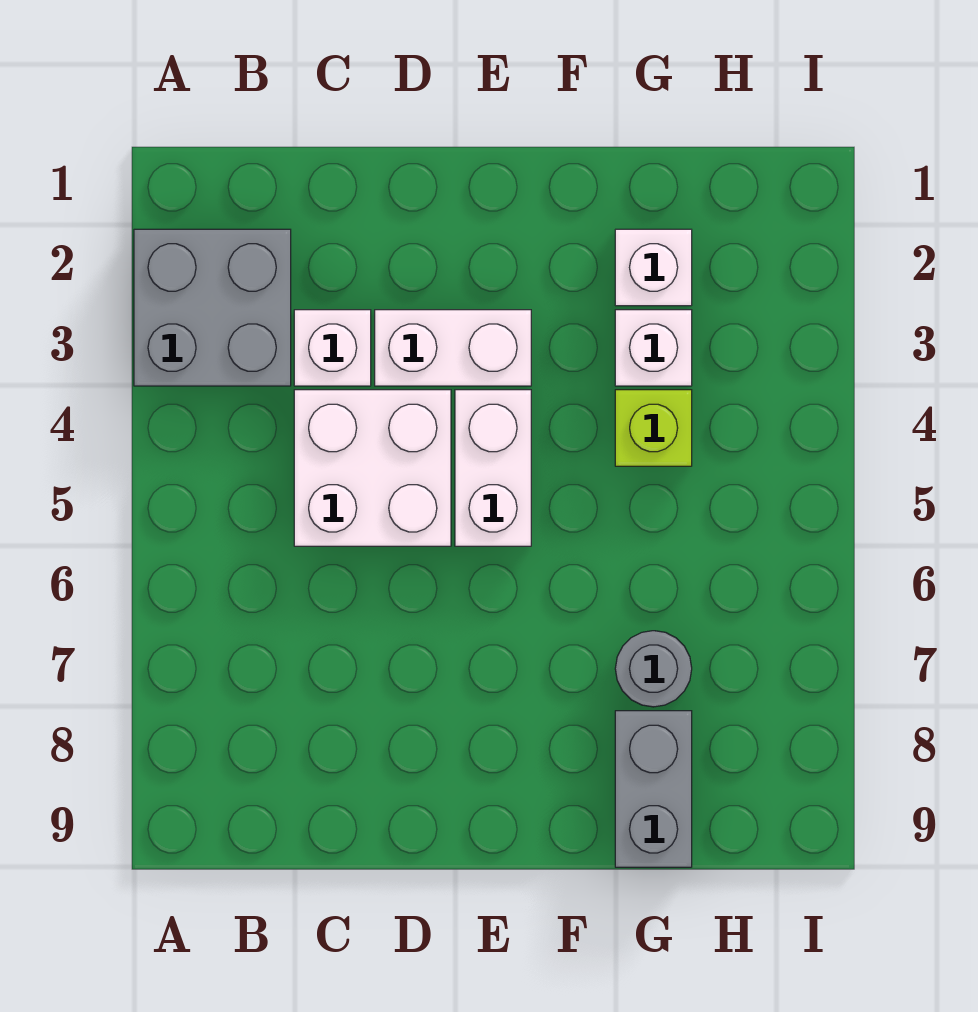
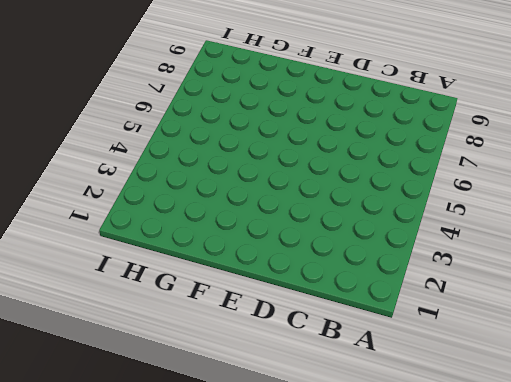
none -> grey brick A2:B3 level 1
none -> white brick C3 level 1

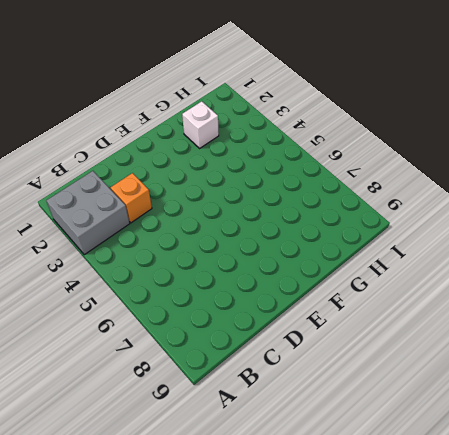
orange brick C3 level 1 -> white brick C3 level 1
none -> white brick C4:D5 level 1
none -> white brick D3:E3 level 1

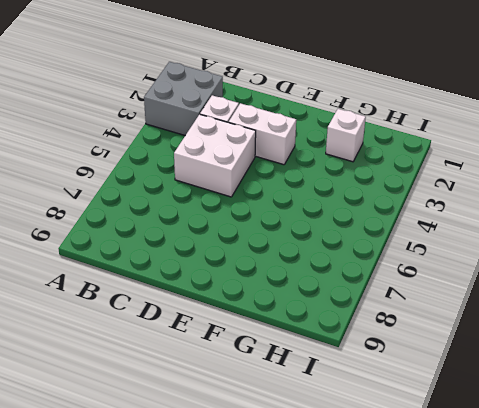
none -> white brick E4:E5 level 1
none -> white brick G3 level 1

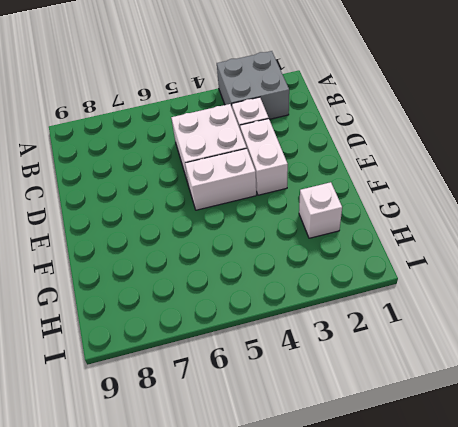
none -> white brick G3 level 1
none -> lime brick G4 level 1

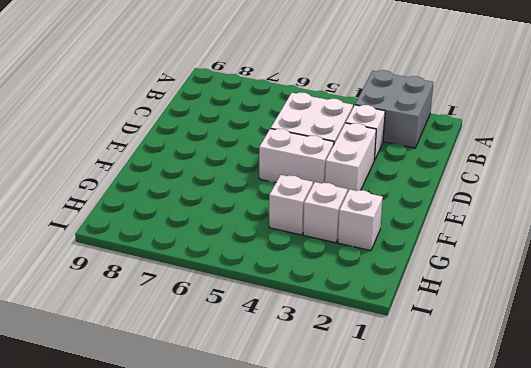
white brick G4 level 1 -> lime brick G4 level 1
none -> grey round brick G7 level 1
none -> grey brick G8:G9 level 1

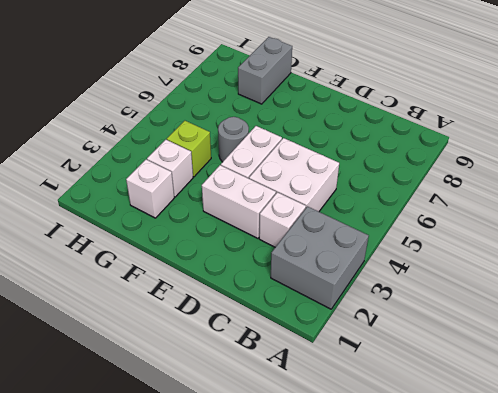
grey round brick F5 level 1 -> grey round brick G7 level 1

